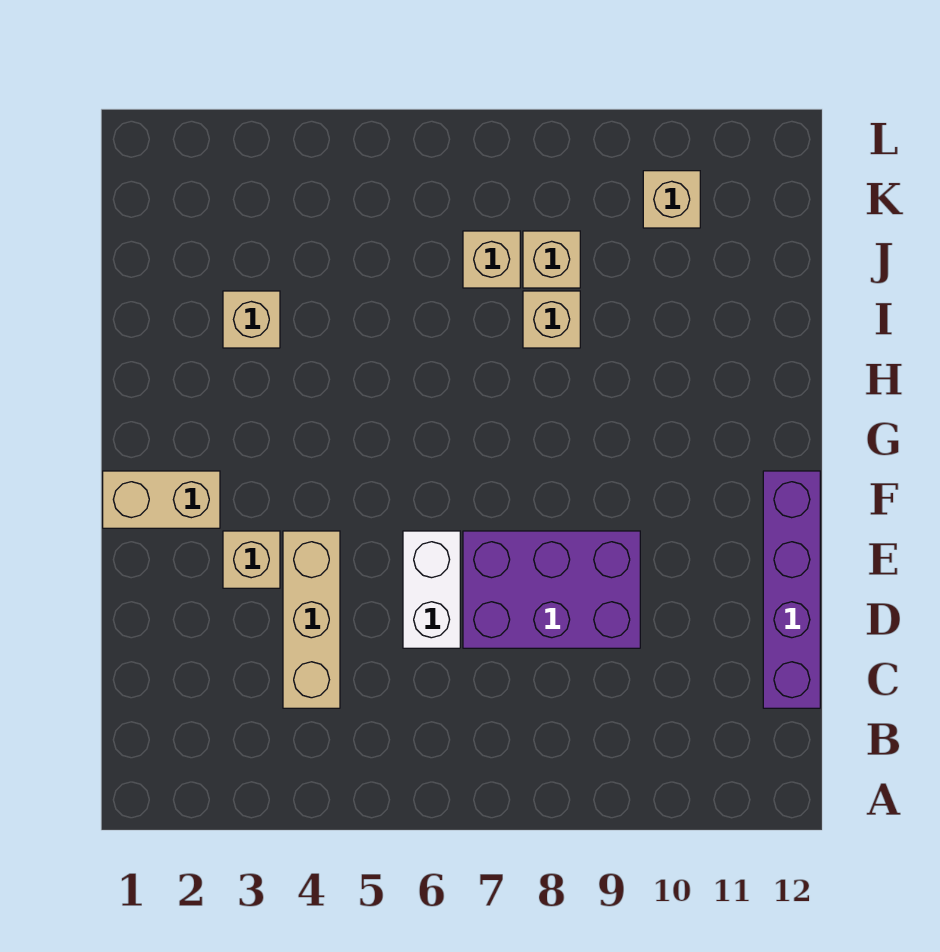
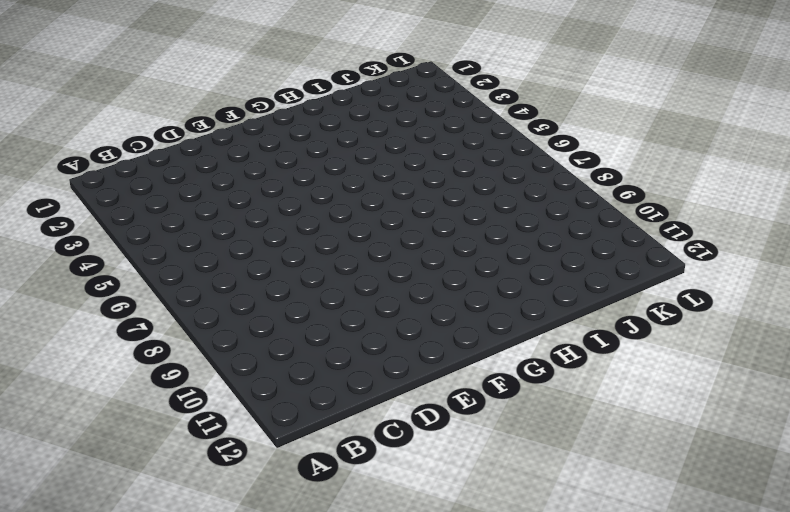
none -> tan brick C4:E4 level 1
none -> purple brick C12:F12 level 1

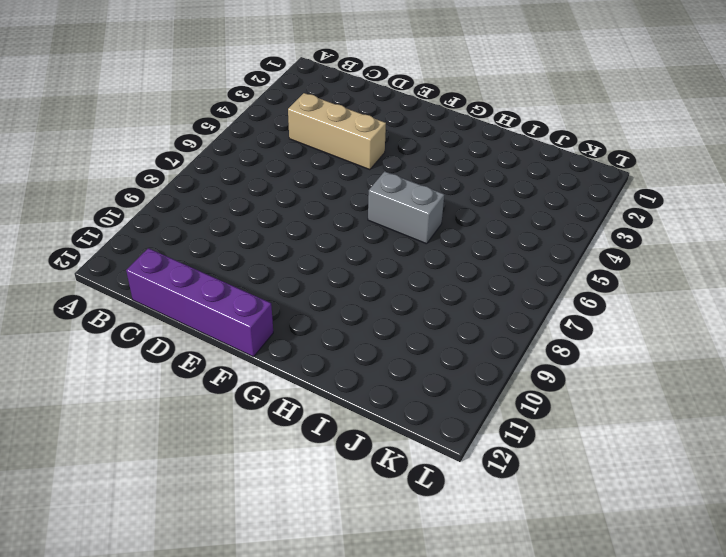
grey brick G6:H6 level 1 -> none
none -> white brick D6:E6 level 1
none -> purple brick D7:E9 level 1

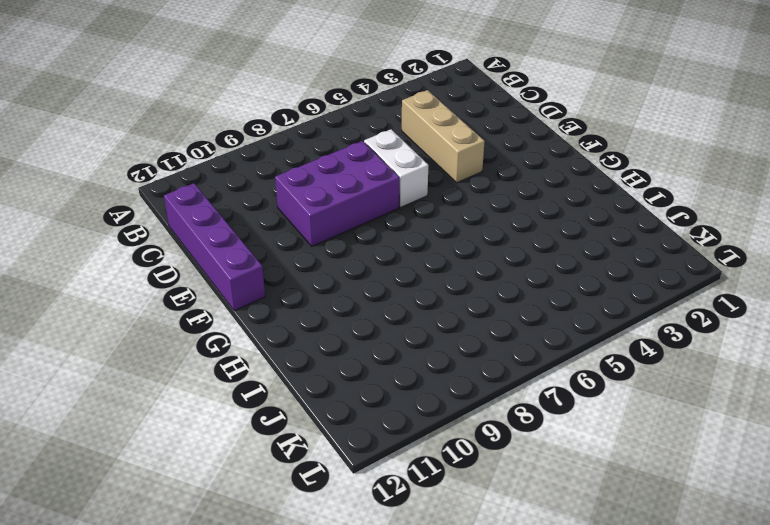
none -> tan brick E3 level 1
none -> tan brick F1:F2 level 1

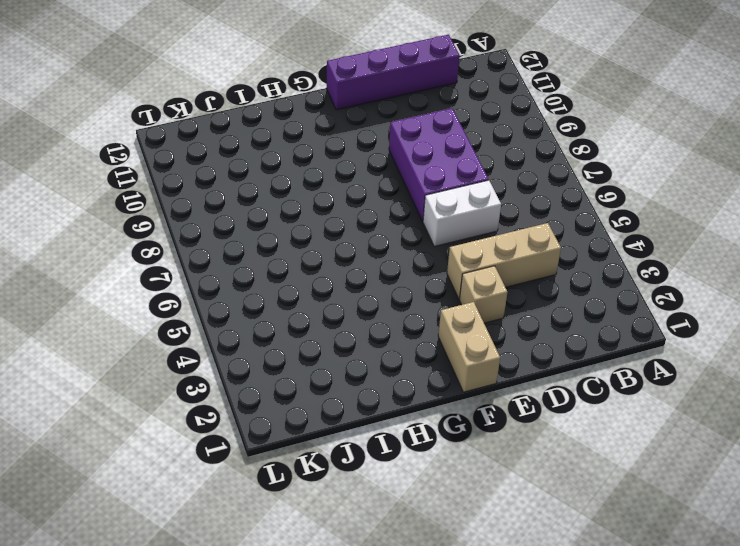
none -> tan brick I3 level 1
none -> tan brick I8 level 1

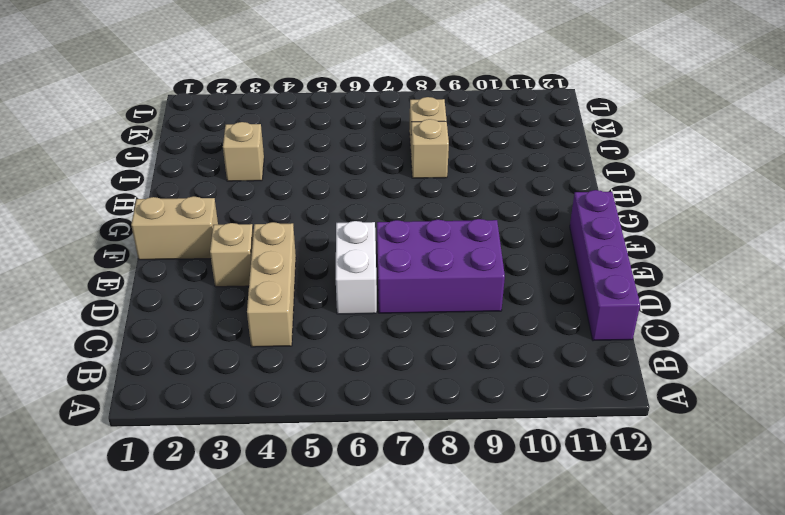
none -> tan brick J7 level 1
none -> tan brick K10 level 1

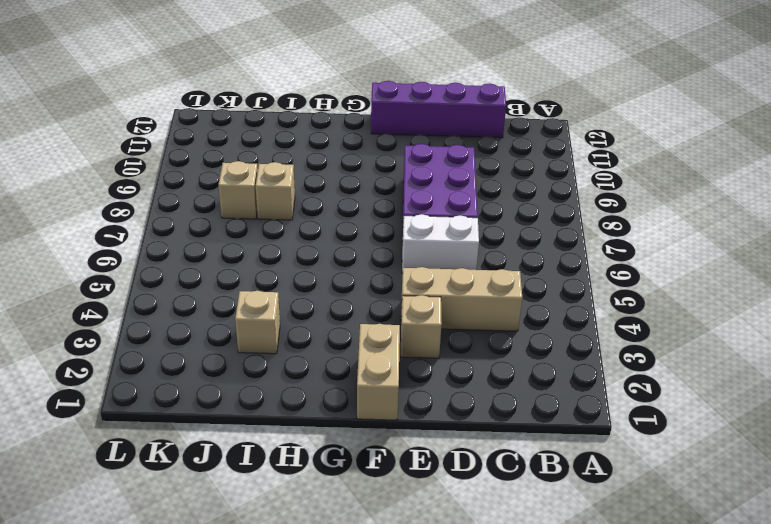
none -> tan brick J7 level 1
none -> tan brick K10 level 1

